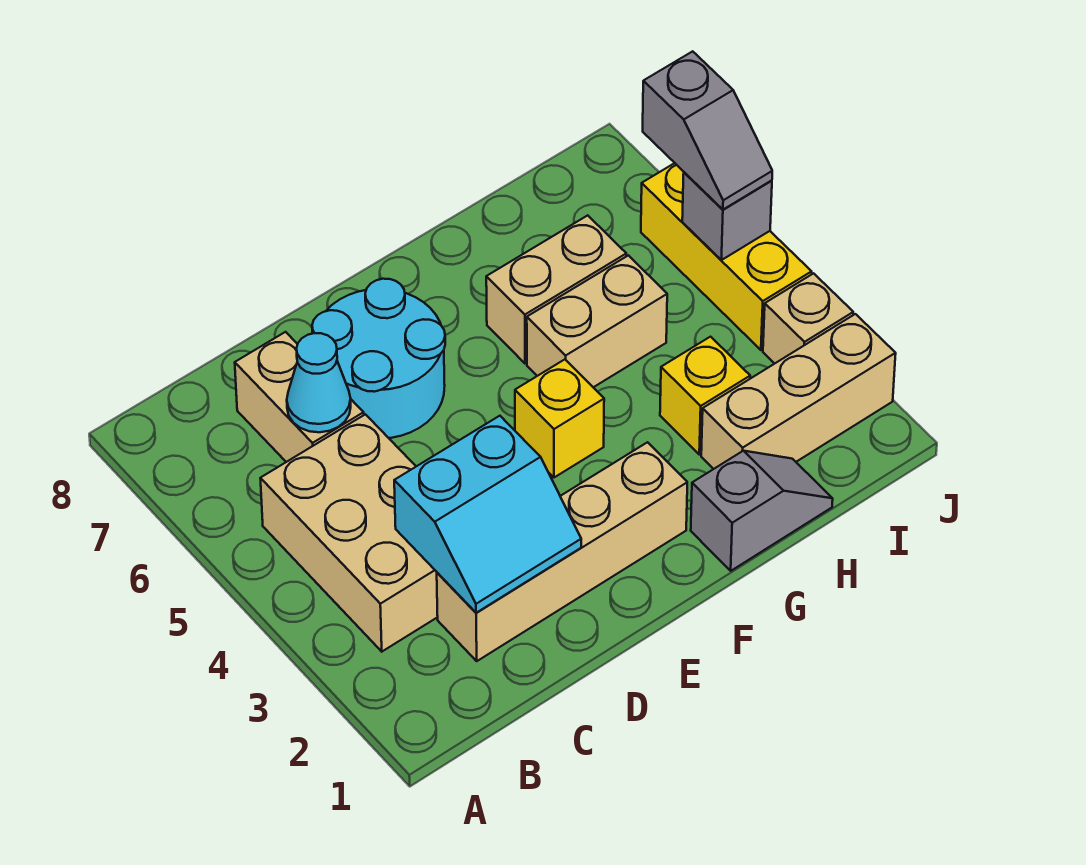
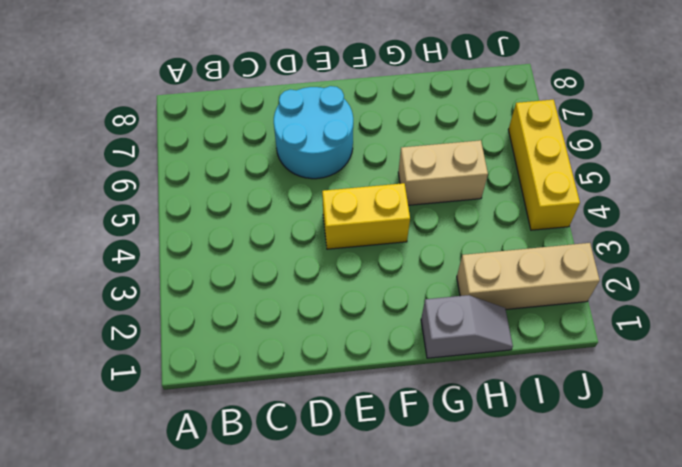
yellow brick E4:F4 level 1 -> yellow brick F4 level 1
none -> tan brick B3:C5 level 1
none -> tan brick C2:F2 level 1
none -> tan brick C6:C7 level 1

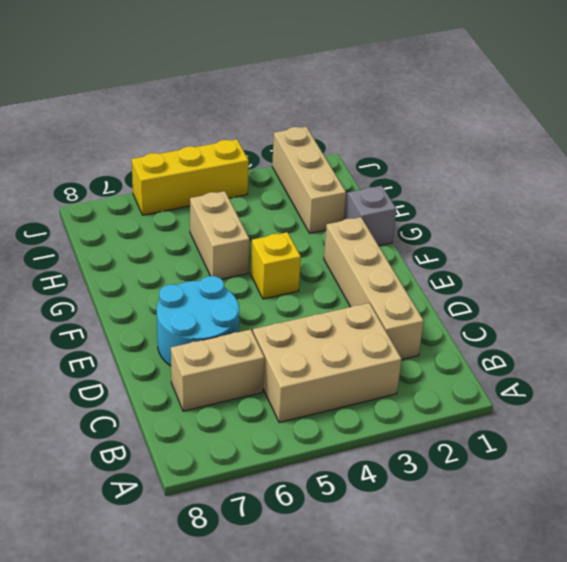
none -> tan brick G6:H6 level 1
none -> yellow brick H3 level 1
none -> tan brick J3 level 1

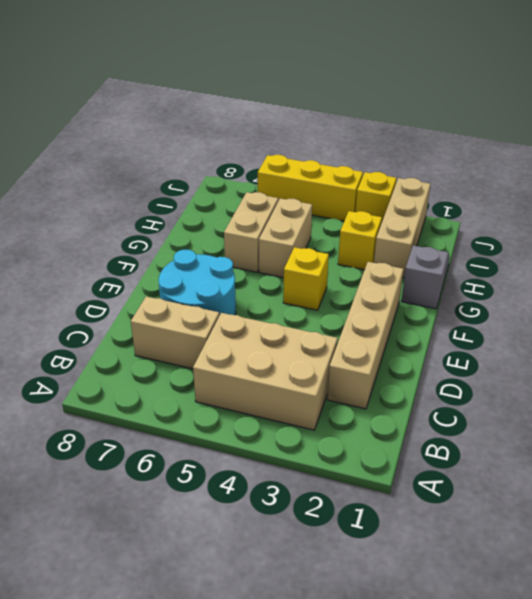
yellow brick J3 level 1 -> tan brick J3 level 1
none -> cyan slope C2:D3 level 2 top 3
none -> cyan cone C6 level 2
none -> grey brick J5 level 2

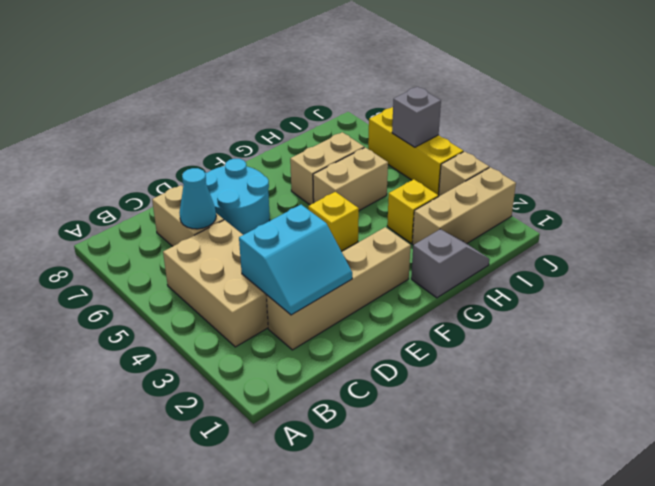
none -> grey slope J5:J6 level 3 top 6

